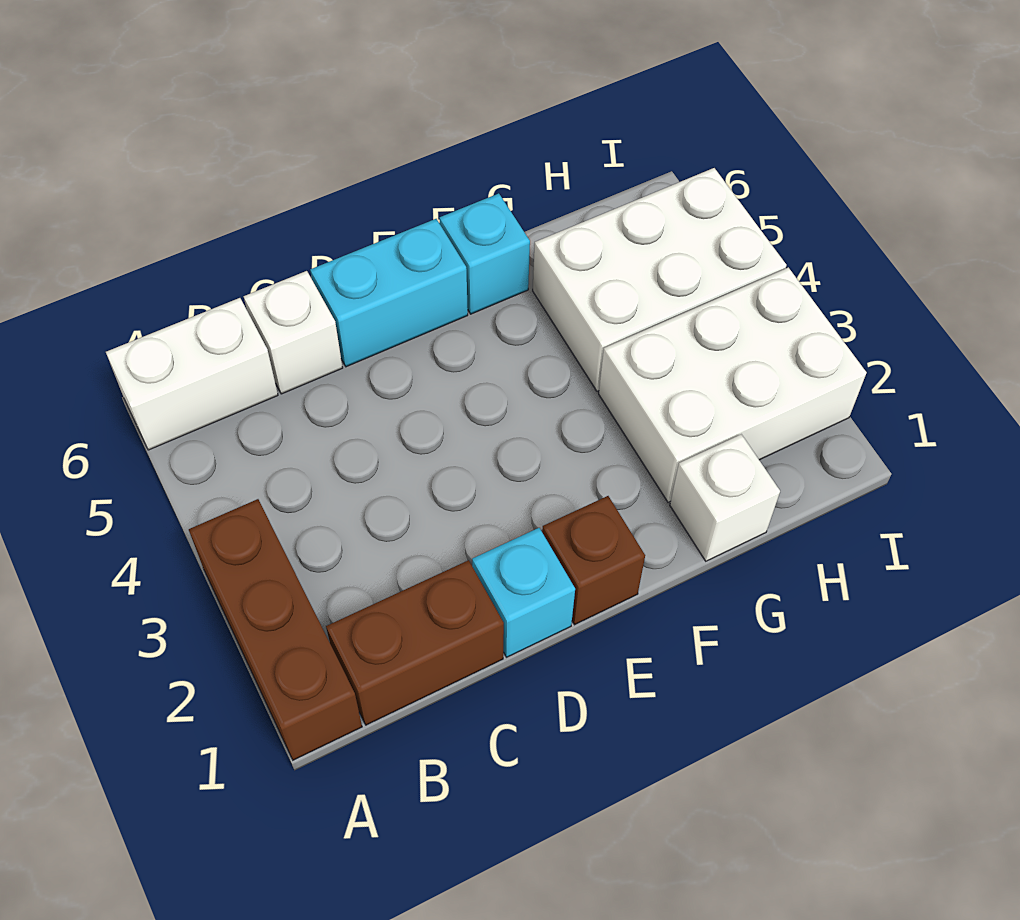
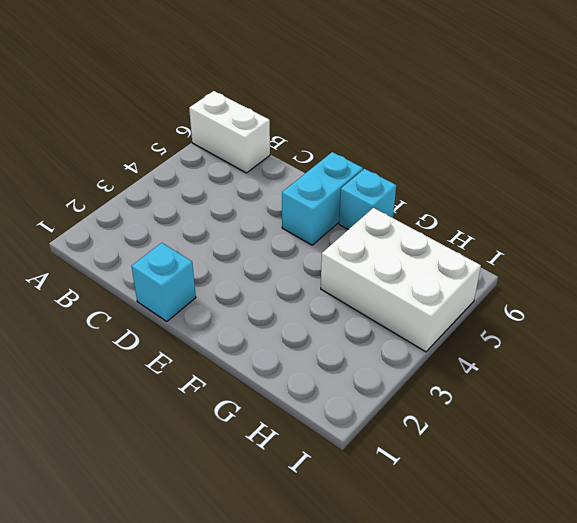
cyan brick E5:E6 level 1 -> cyan brick D6:E6 level 1
none -> brown brick A1:A3 level 1
none -> brown brick B1:C1 level 1

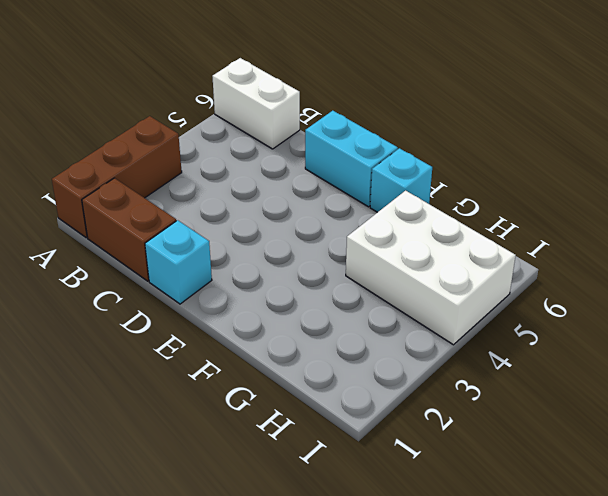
none -> white brick C6 level 1
none -> brown brick E1 level 1

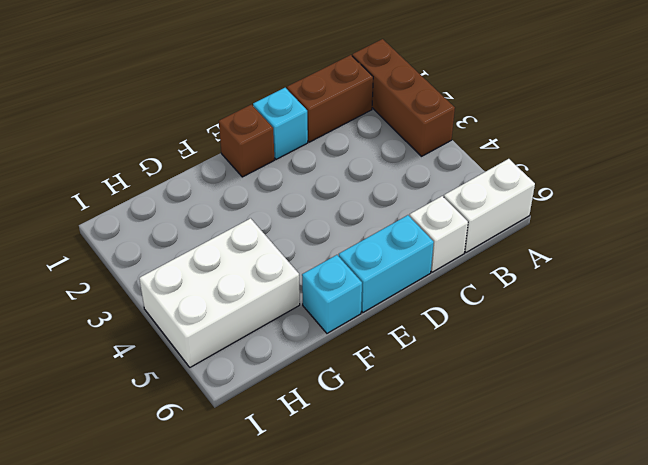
none -> white brick G1 level 1
none -> white brick G2:I3 level 1

